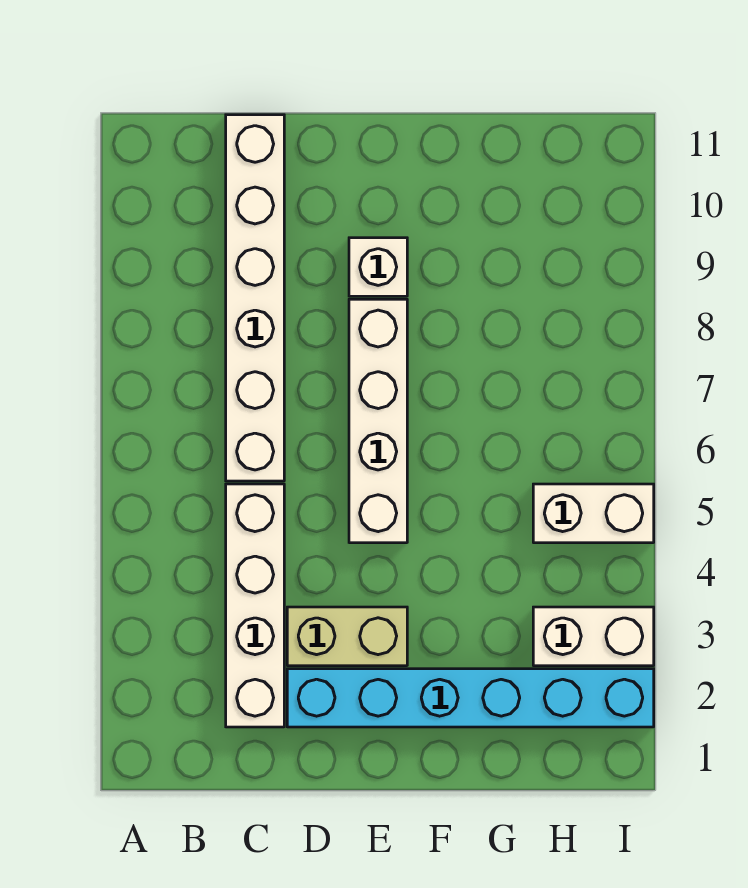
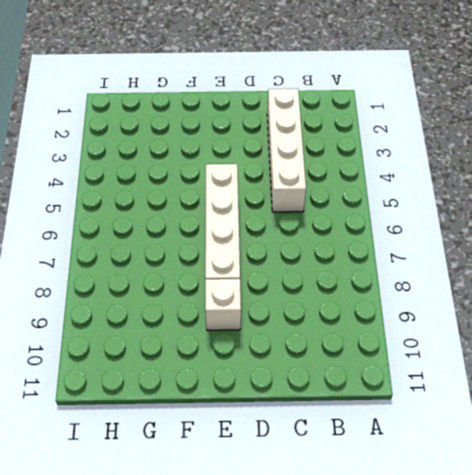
none -> white brick C6:C11 level 1
none -> cyan brick D2:I2 level 1

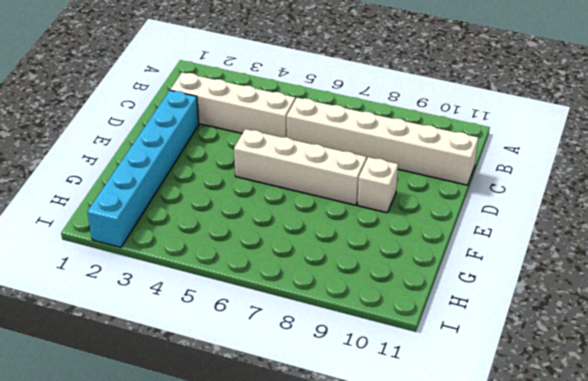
none -> tan brick D3:E3 level 1
none -> white brick H3:I3 level 1

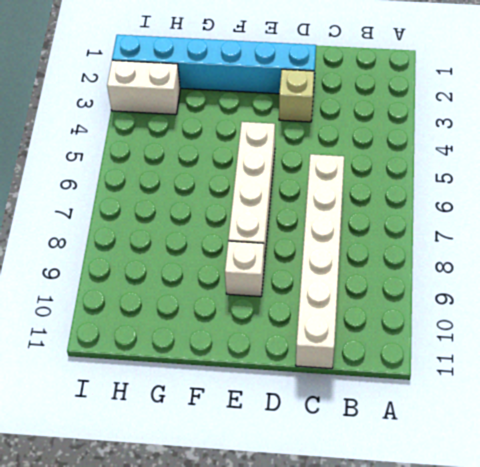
tan brick D3 level 1 -> tan brick D3:E3 level 1
none -> white brick C2:C5 level 1
none -> white brick H5:I5 level 1

